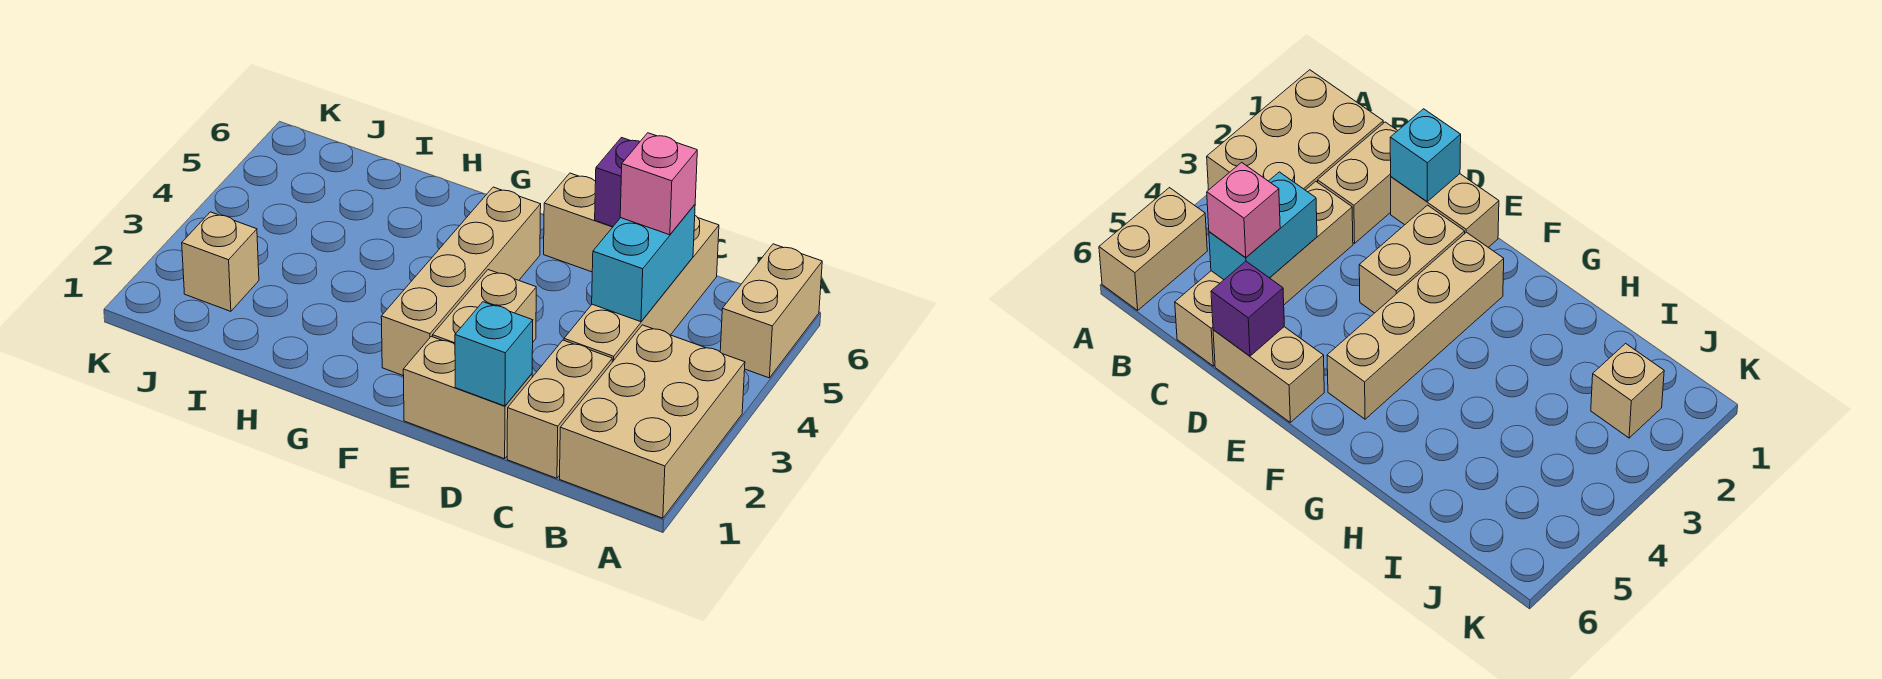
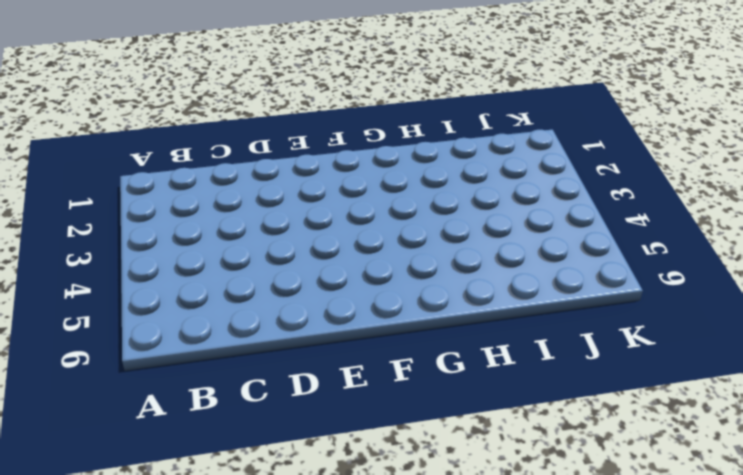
none -> tan brick A1:B3 level 1
none -> tan brick A5:A6 level 1
none -> tan brick C1:C2 level 1

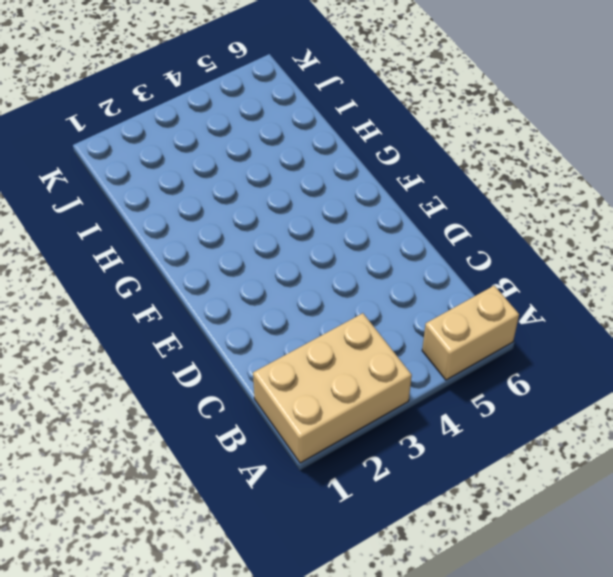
none -> tan brick C1:C2 level 1
none -> tan brick C3:C6 level 1
none -> tan brick D1:E1 level 1

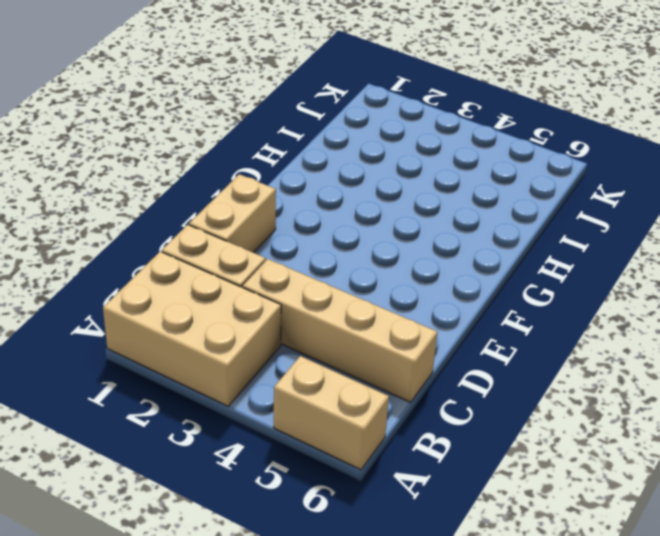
none -> tan brick D6:E6 level 1
none -> tan brick E2:E3 level 1
none -> tan brick F2:F5 level 1

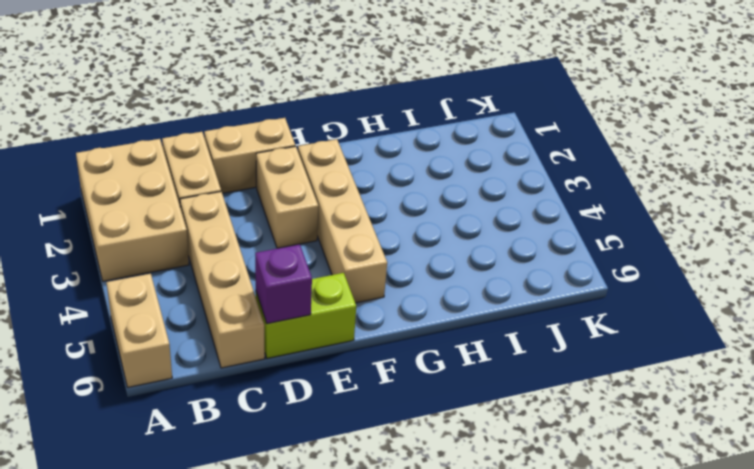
lime brick D6:E6 level 1 -> tan brick D6:E6 level 1
none -> tan brick J2 level 1
none -> cyan brick C4:C5 level 2
none -> cyan brick D1 level 2

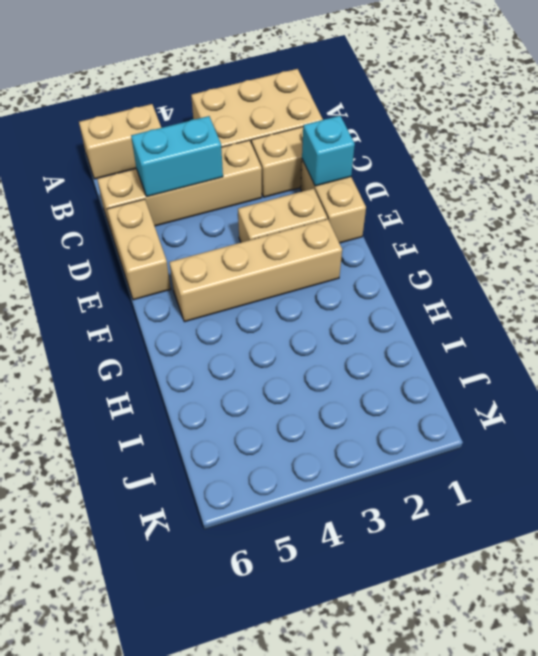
none -> tan brick J2 level 1
none -> purple brick D6 level 2
none -> pink brick C5 level 3

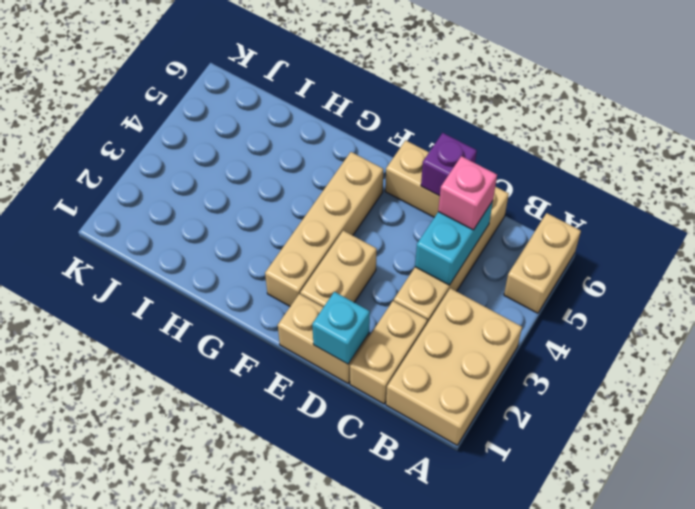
none -> tan brick J2 level 1

